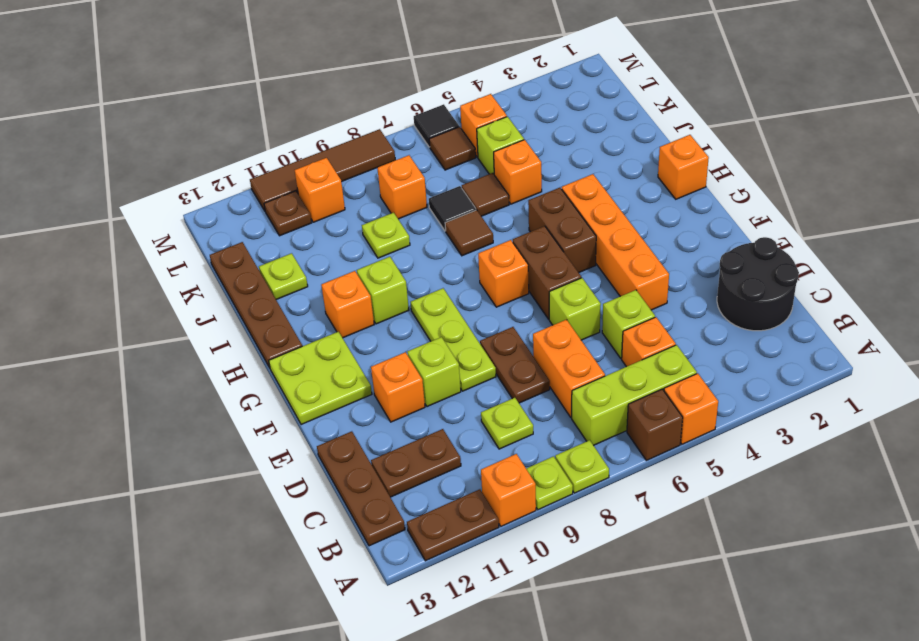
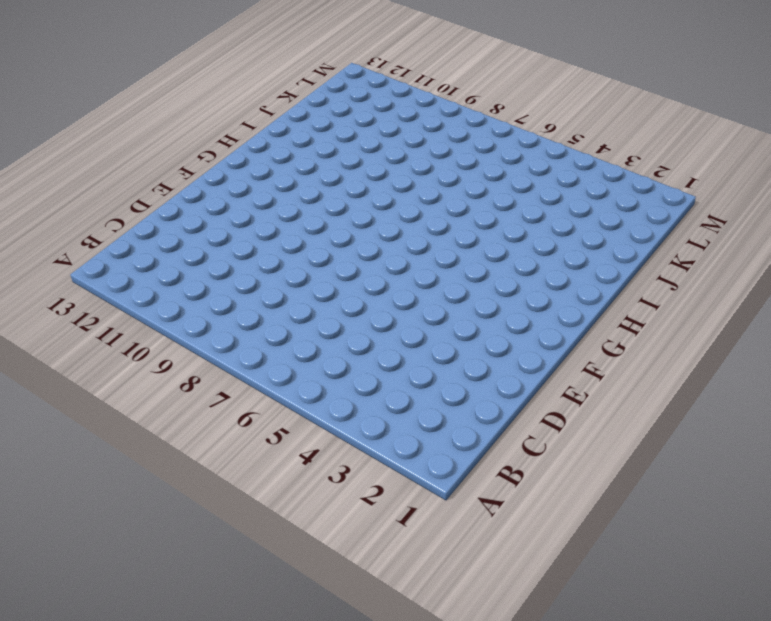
none -> orange brick A5 level 1
none -> brown brick A6 level 1
none -> lime plate A8 level 1
none -> lime plate A9 level 1

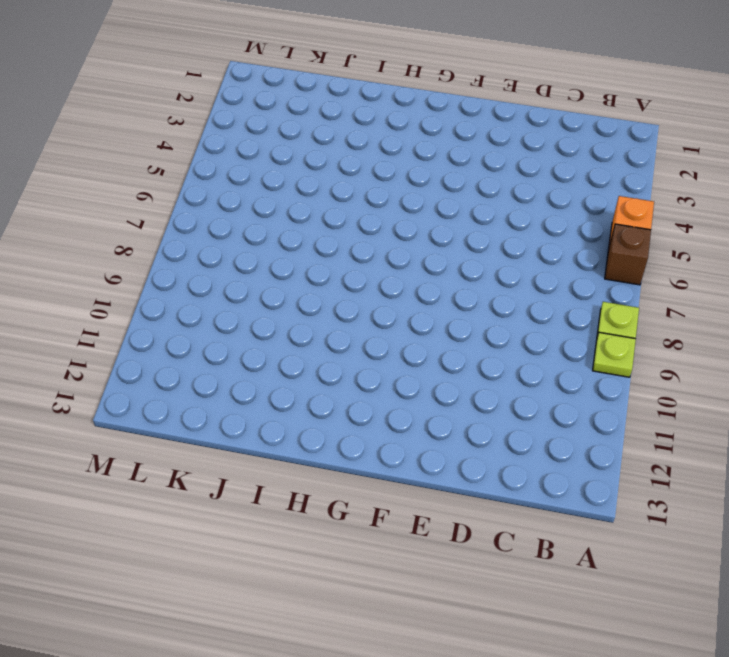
none -> orange brick A10 level 1
none -> brown plate A11:A12 level 1
none -> lime brick B5:B7 level 1
none -> brown plate B13:D13 level 1

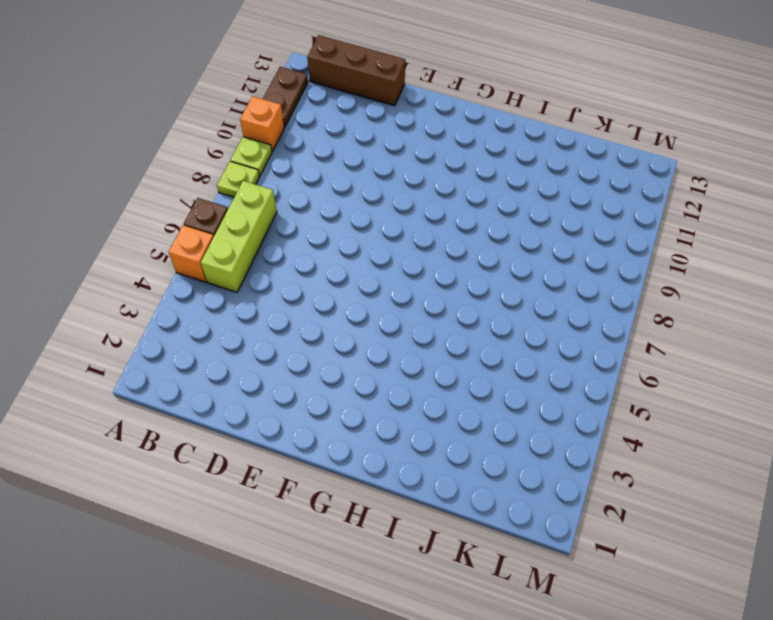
brown brick B13:D13 level 1 -> brown plate B13:D13 level 1
none -> black round brick C1:D2 level 1
none -> orange brick C5 level 1
none -> orange brick C7:D7 level 1
none -> lime plate C9 level 1

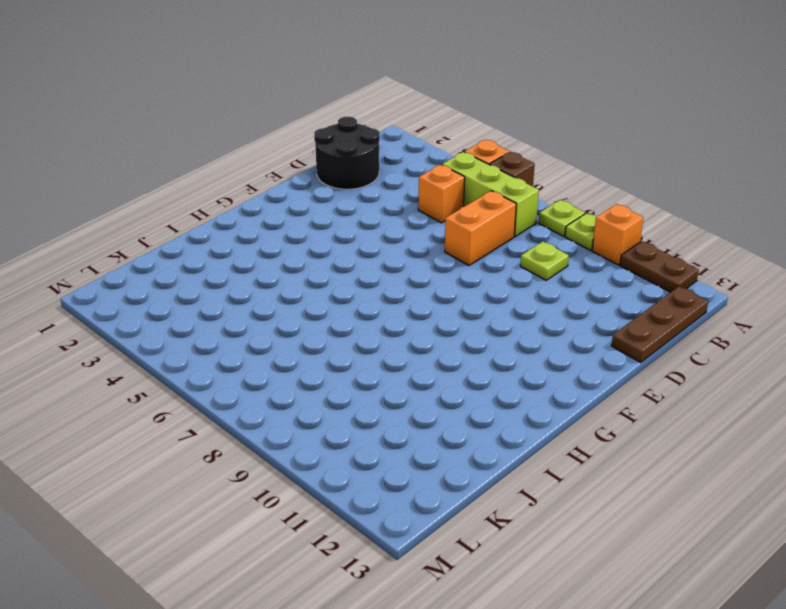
none -> brown plate C11:C12 level 1
none -> lime brick D5 level 1
none -> brown plate D8:E8 level 1
none -> orange brick E4:H4 level 1

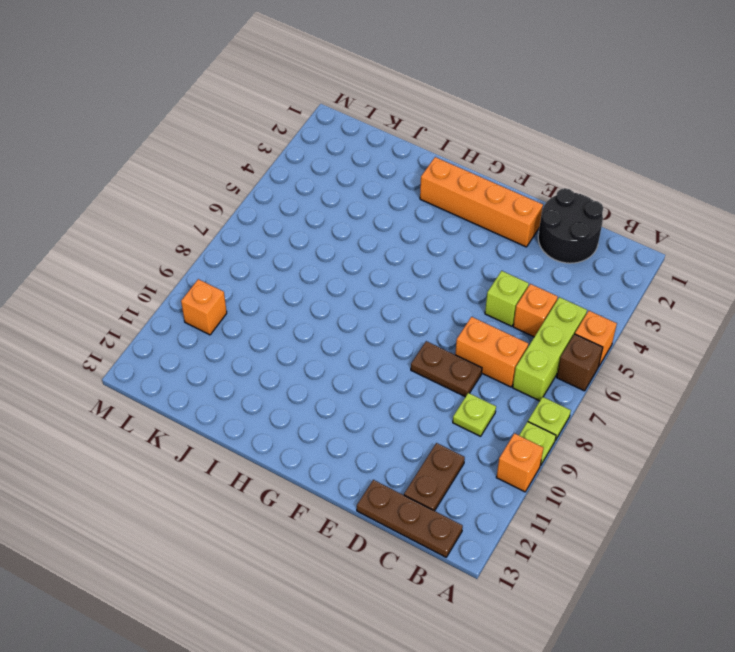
orange brick E2:H2 level 1 -> orange brick E4:H4 level 1
none -> brown plate A11:A12 level 1
none -> lime brick E6 level 1
none -> lime plate E9:G9 level 1
none -> lime brick E10 level 1

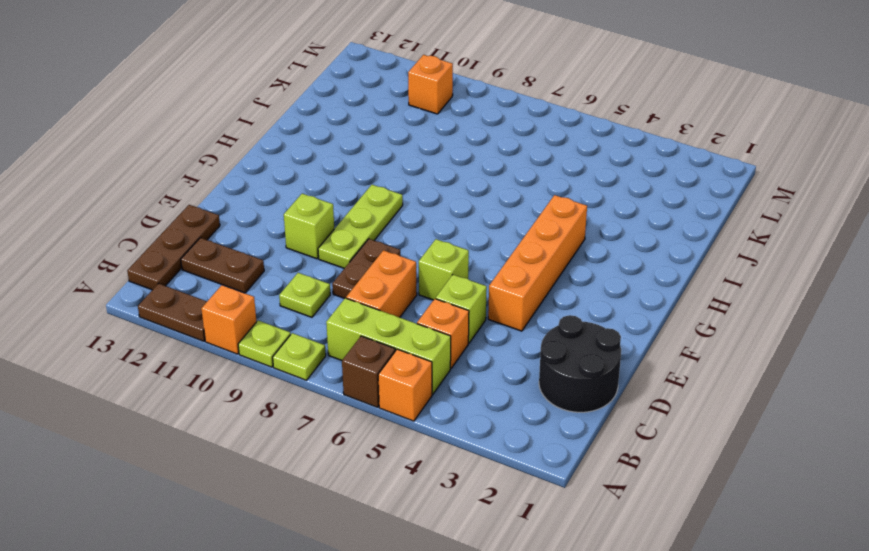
none -> orange brick E11 level 1
none -> brown brick F6:G6 level 1
none -> lime plate F12:G13 level 1
none -> brown brick G5:H5 level 1

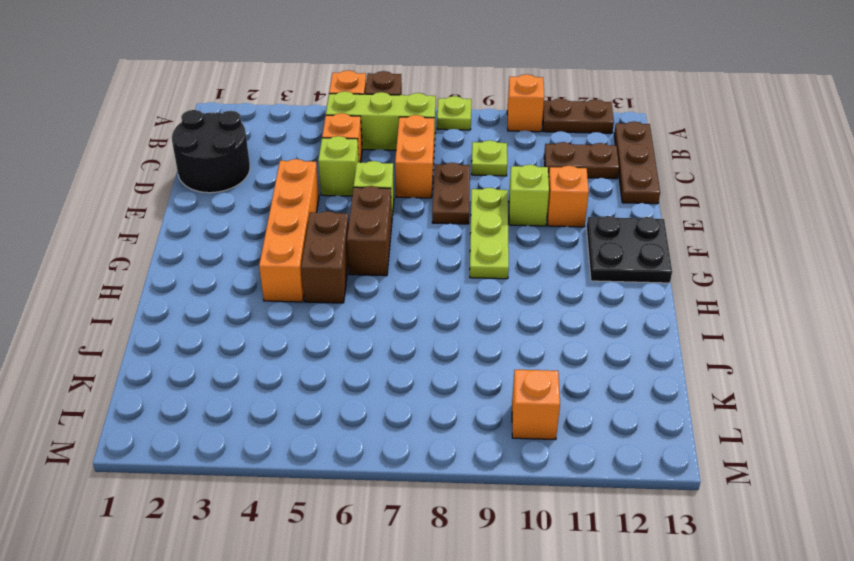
black plate F12:G13 level 1 -> lime plate F12:G13 level 1
none -> lime plate A9 level 1
none -> orange brick G7 level 1
none -> orange brick H1 level 1
none -> lime brick H10 level 1

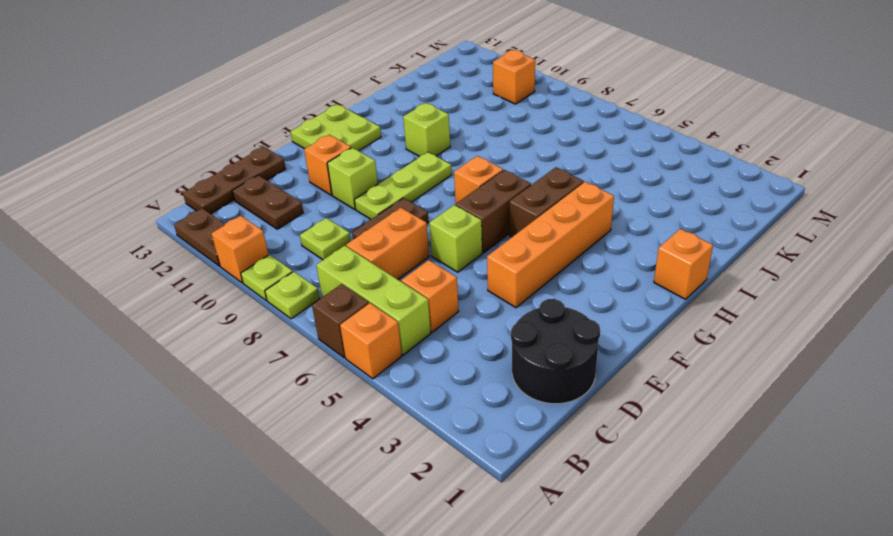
none -> lime brick D5 level 1
none -> orange brick H11 level 1
none -> brown plate H13:K13 level 1
none -> brown tile I7 level 1

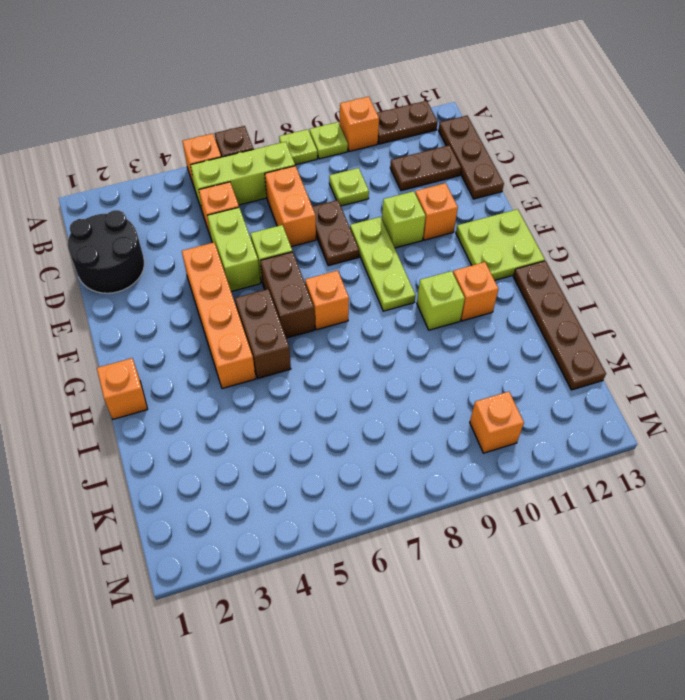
lime brick D5:E5 level 1 -> lime brick D5 level 1
none -> brown tile I7 level 1
none -> orange brick J5 level 1
none -> brown tile J6 level 1
none -> black tile J7 level 1

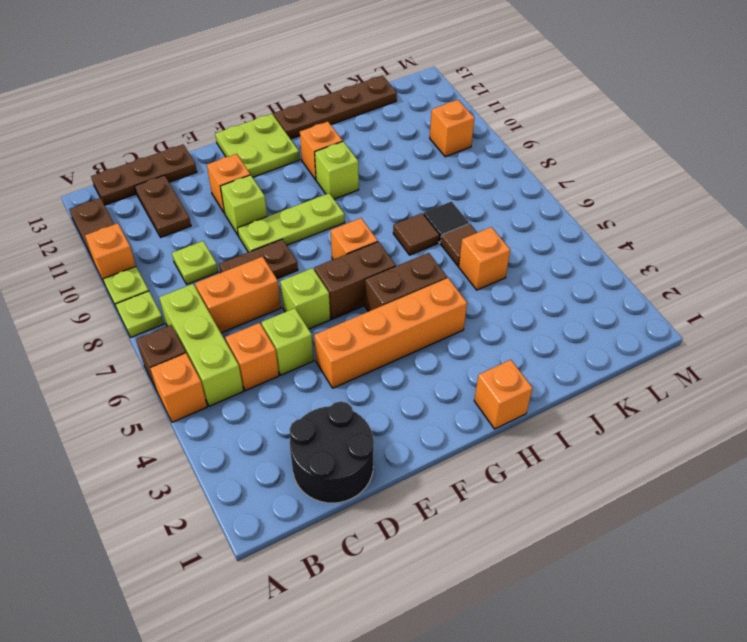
none -> lime plate J9 level 1
none -> lime plate J12 level 1
none -> lime brick K5 level 1
none -> orange brick K8 level 1

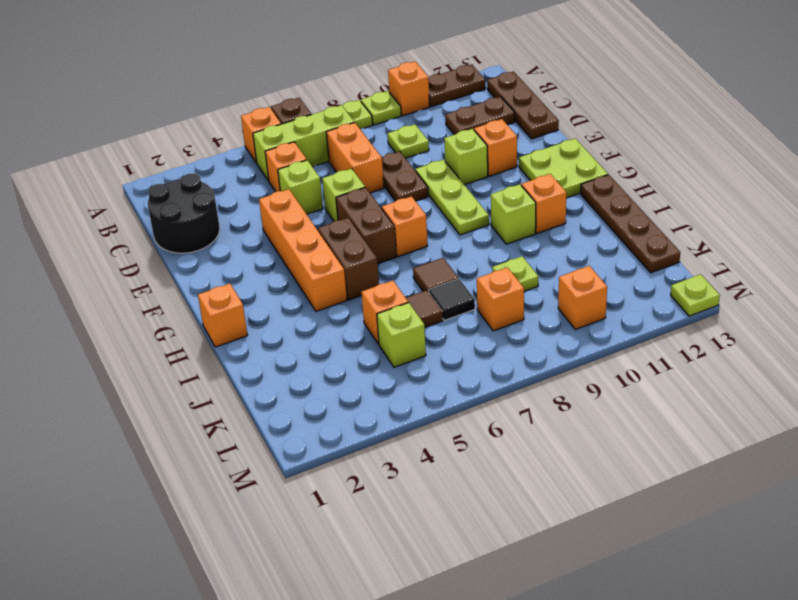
lime plate M13 level 1 -> lime plate J12 level 1
none -> orange brick L5 level 1
none -> brown tile L6 level 1
none -> brown plate L11 level 1
none -> black tile M6 level 1

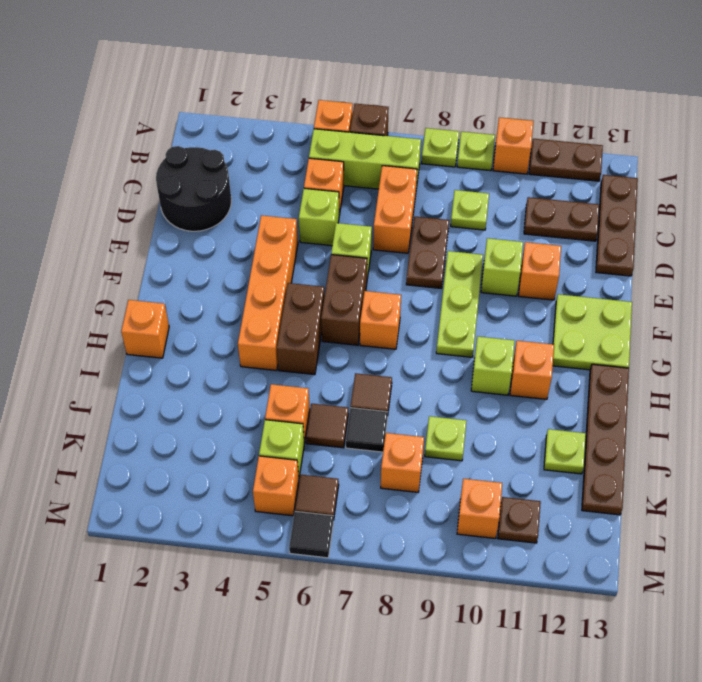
none -> brown tile M8:M11 level 1

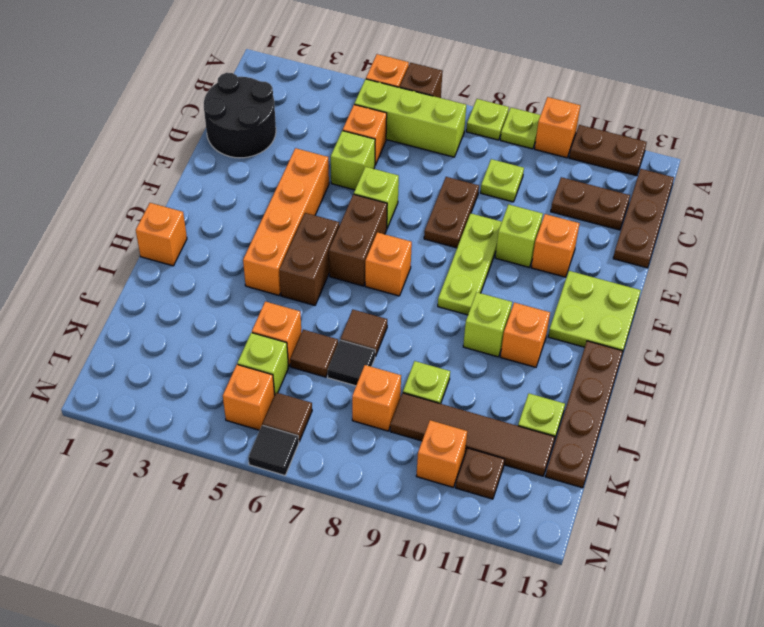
brown tile K9:K12 level 1 -> brown tile M8:M11 level 1
none -> orange brick C7:D7 level 1

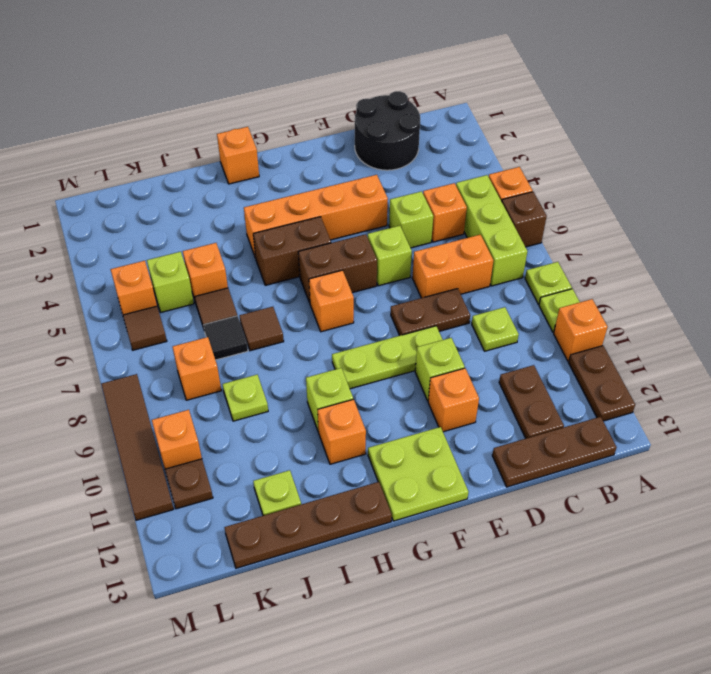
none -> black tile M6 level 1

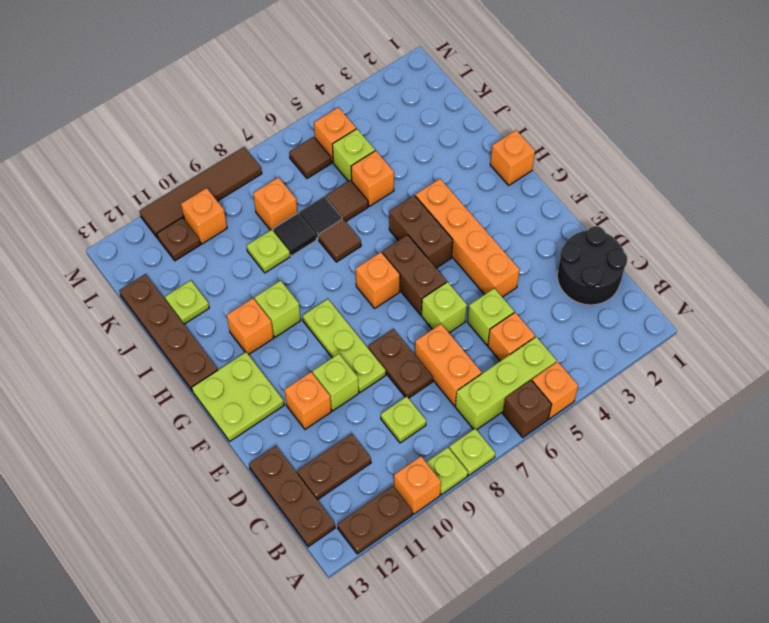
black tile J8 level 1 -> black tile M6 level 1

